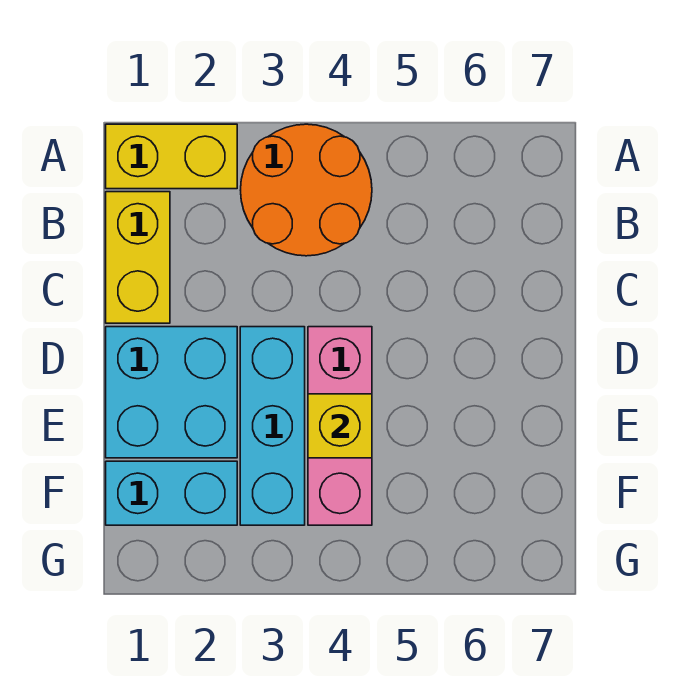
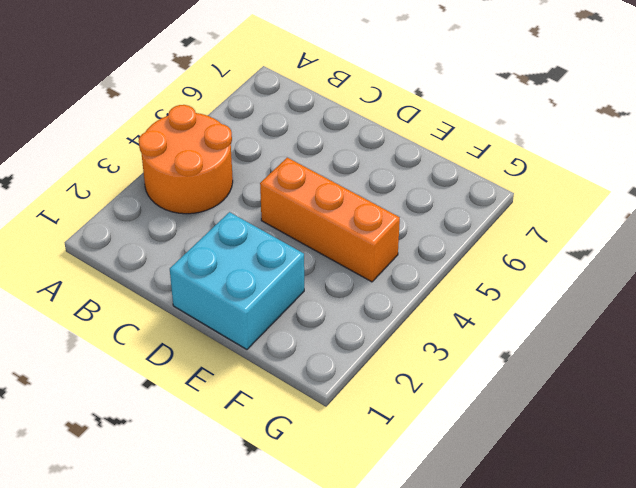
orange brick D4:F4 level 1 -> pink brick D4:F4 level 1
none -> yellow brick A1:A2 level 1
none -> yellow brick B1:C1 level 1

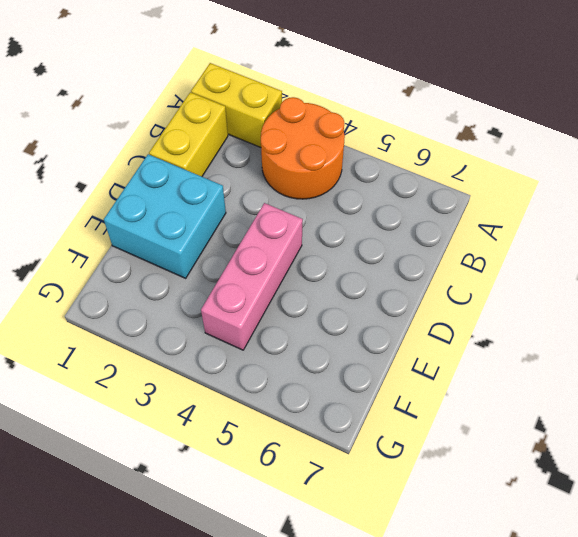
none -> cyan brick D3:F3 level 1
none -> cyan brick F1:F2 level 1

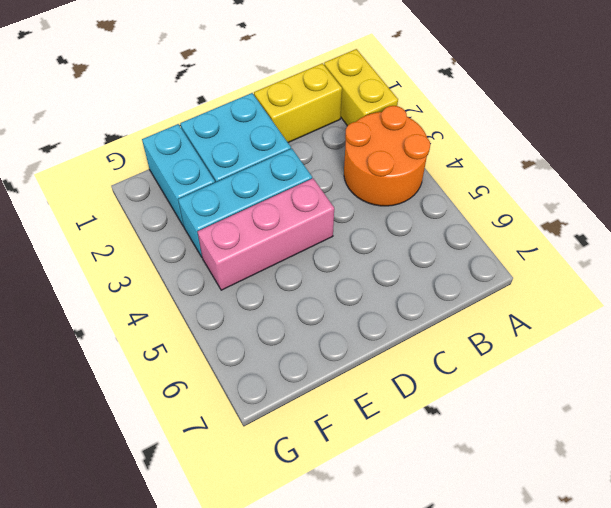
none -> yellow brick E4 level 2

